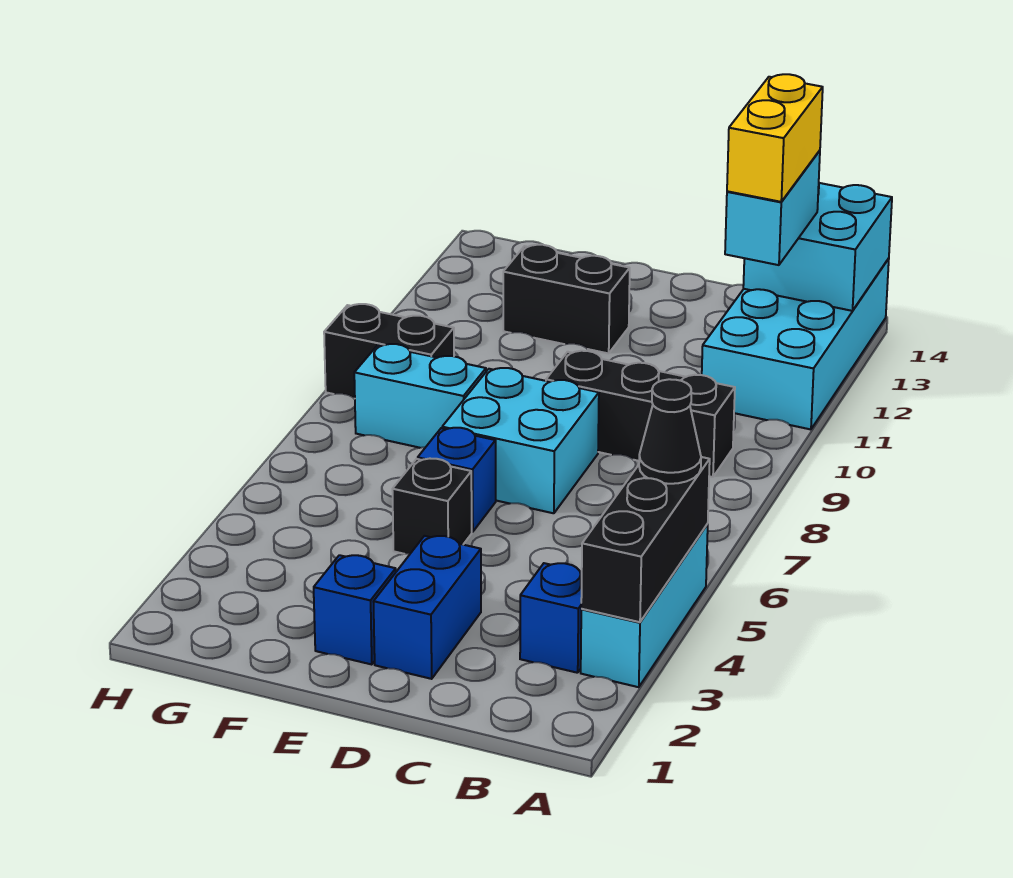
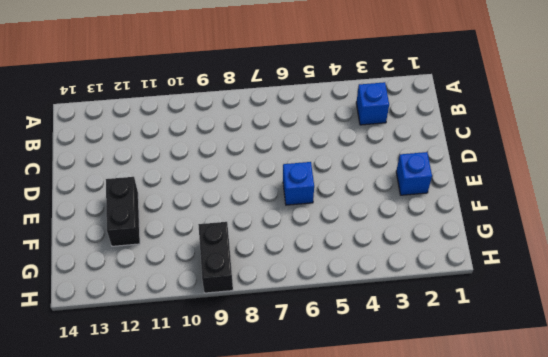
none -> cyan brick A3:A5 level 1
none -> cyan brick A11:B14 level 1
none -> black brick B9:D9 level 1

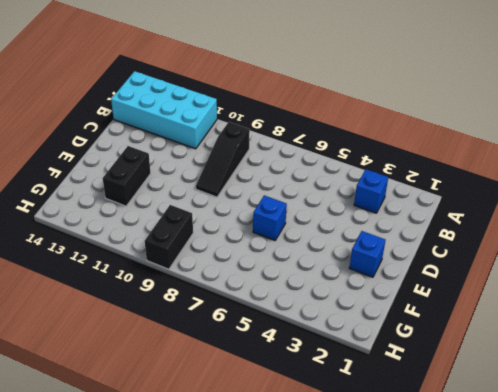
black slope B9:D9 level 1 top B -> black brick B9:D9 level 1
none -> cyan brick A3:A5 level 1
none -> blue brick D2:D3 level 1
none -> cyan brick D7:E8 level 1

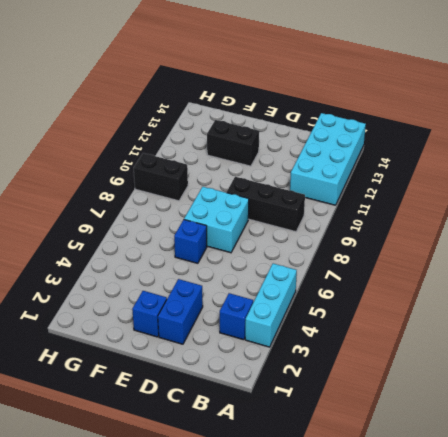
none -> black brick E5 level 1
none -> cyan brick F8:G8 level 1
none -> black brick A3:A5 level 2

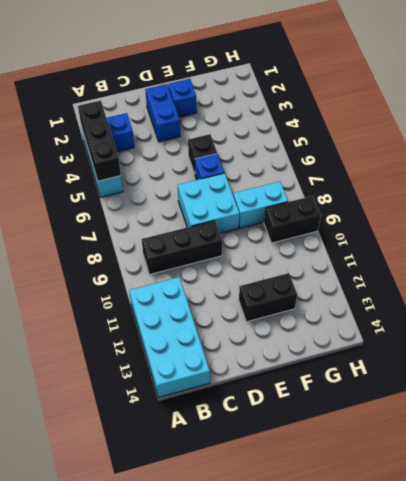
none -> cyan brick A13:B14 level 2
none -> black cone A5 level 3
none -> cyan brick B12:B13 level 3

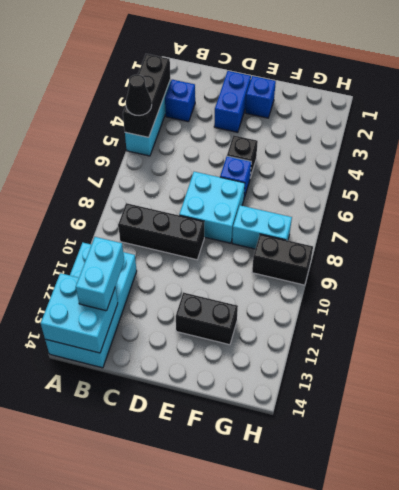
none -> yellow brick B12:B13 level 4

